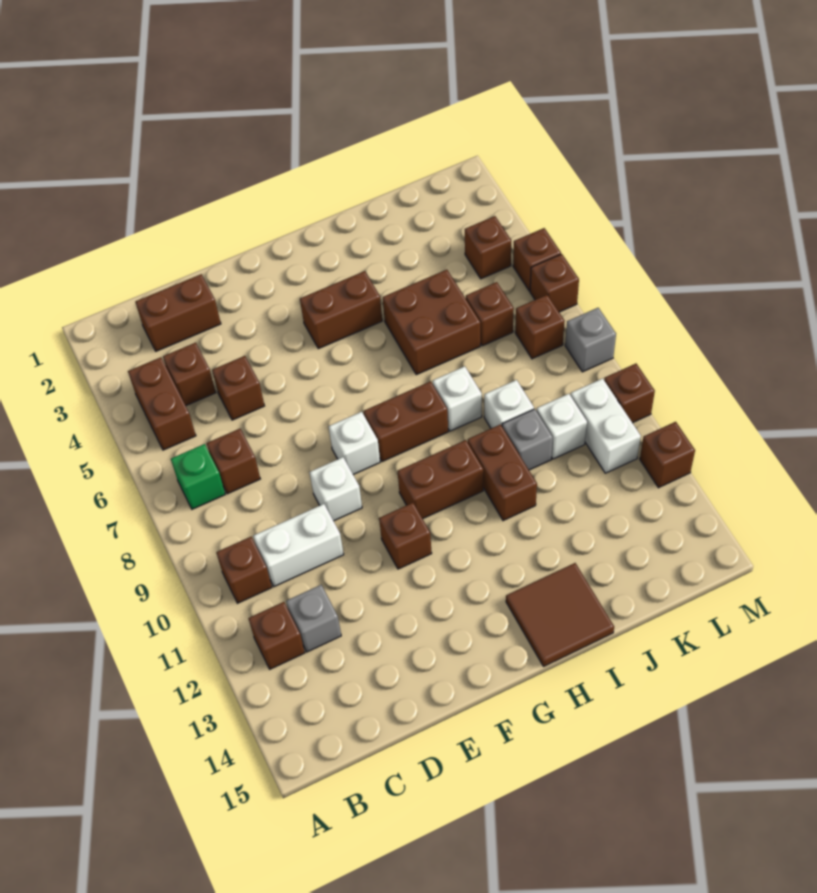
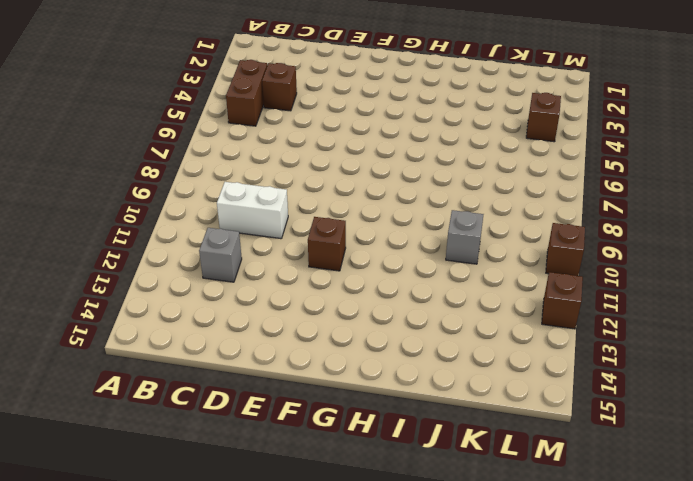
none -> green brick B7 level 1
none -> brown brick B10 level 1
none -> brown brick B12 level 1
none -> brown brick C2:D2 level 1

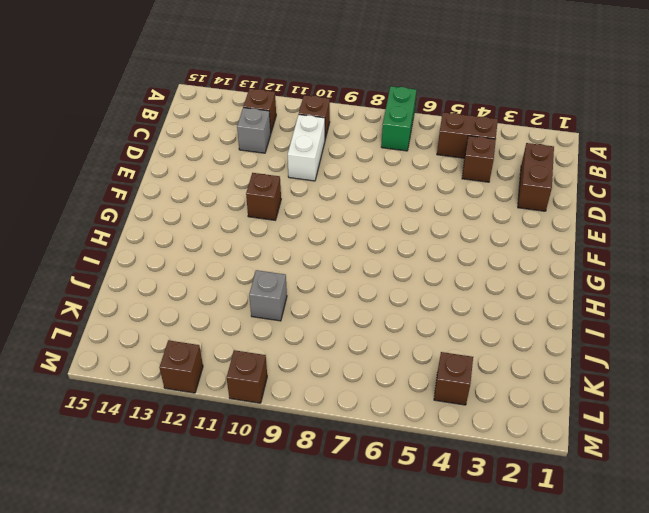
green brick A7:B7 level 1 -> green brick B7 level 1
none -> brown brick C7 level 1
none -> brown brick D5 level 1
none -> white brick E9 level 1
none -> white brick F8 level 1

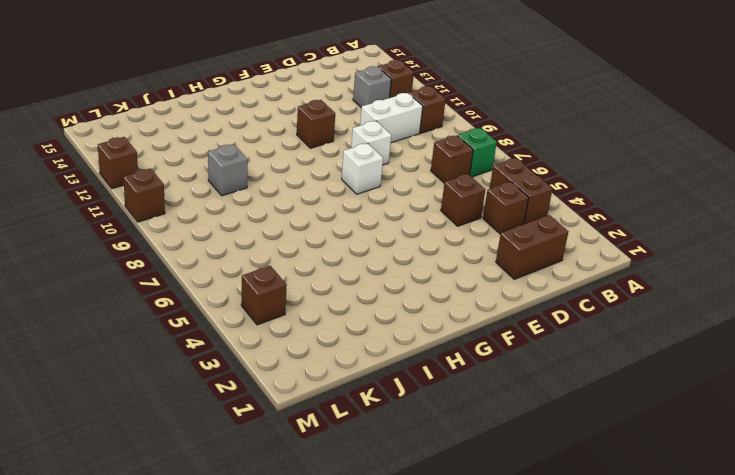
none -> brown brick G4:H4 level 1
none -> brown brick G8:H8 level 1
none -> brown brick G10:H10 level 1
none -> brown tile H14:I15 level 1

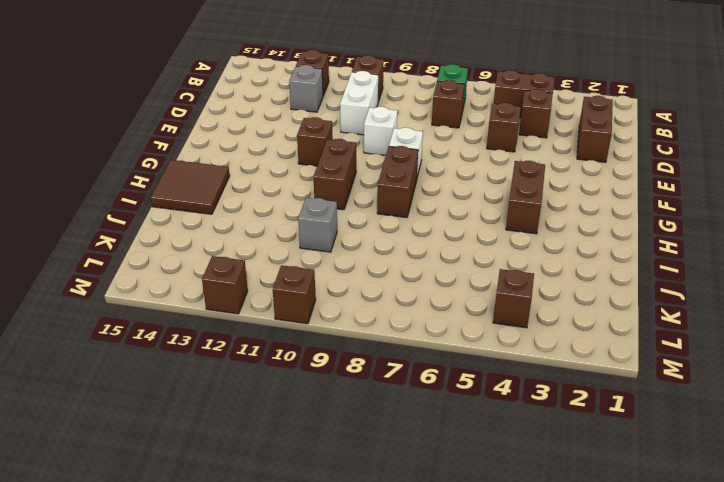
none -> brown brick I5:J6 level 1
none -> white brick I8 level 1
none -> brown brick I10:I11 level 1
none -> white brick J9 level 1

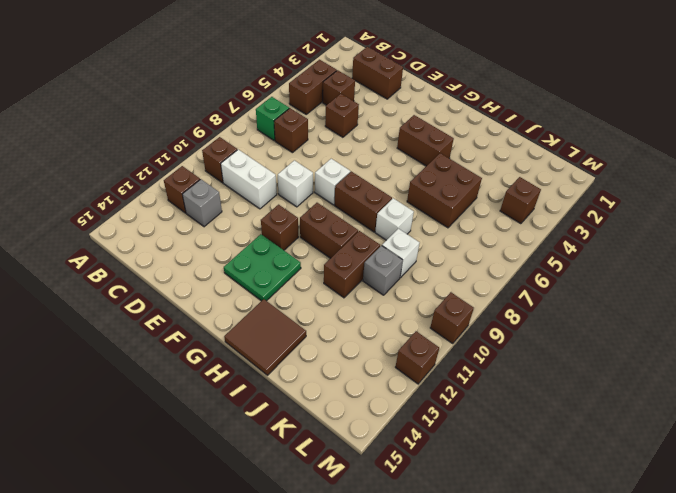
green plate F12:G13 level 1 -> none
none -> brown brick K6 level 1
none -> white brick K10 level 1
none -> brown brick L7 level 1
none -> white brick L10:L11 level 1

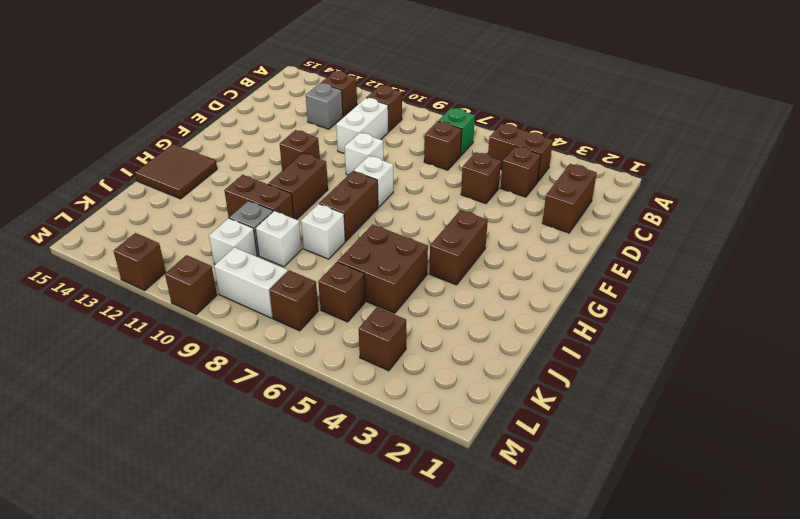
white brick L8:L9 level 1 -> white brick L10:L11 level 1
none -> brown brick M5 level 1
none -> brown brick M6 level 1
none -> grey brick M8 level 1

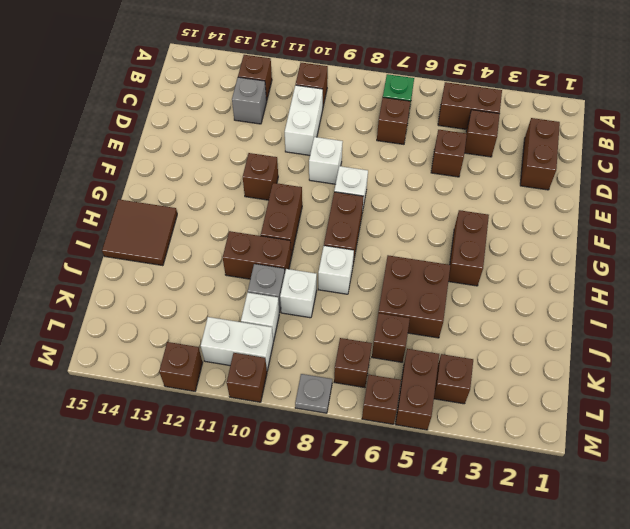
brown brick L5:M5 level 1 -> brown brick M5 level 1
grey plate M8 level 1 -> grey brick M8 level 1

